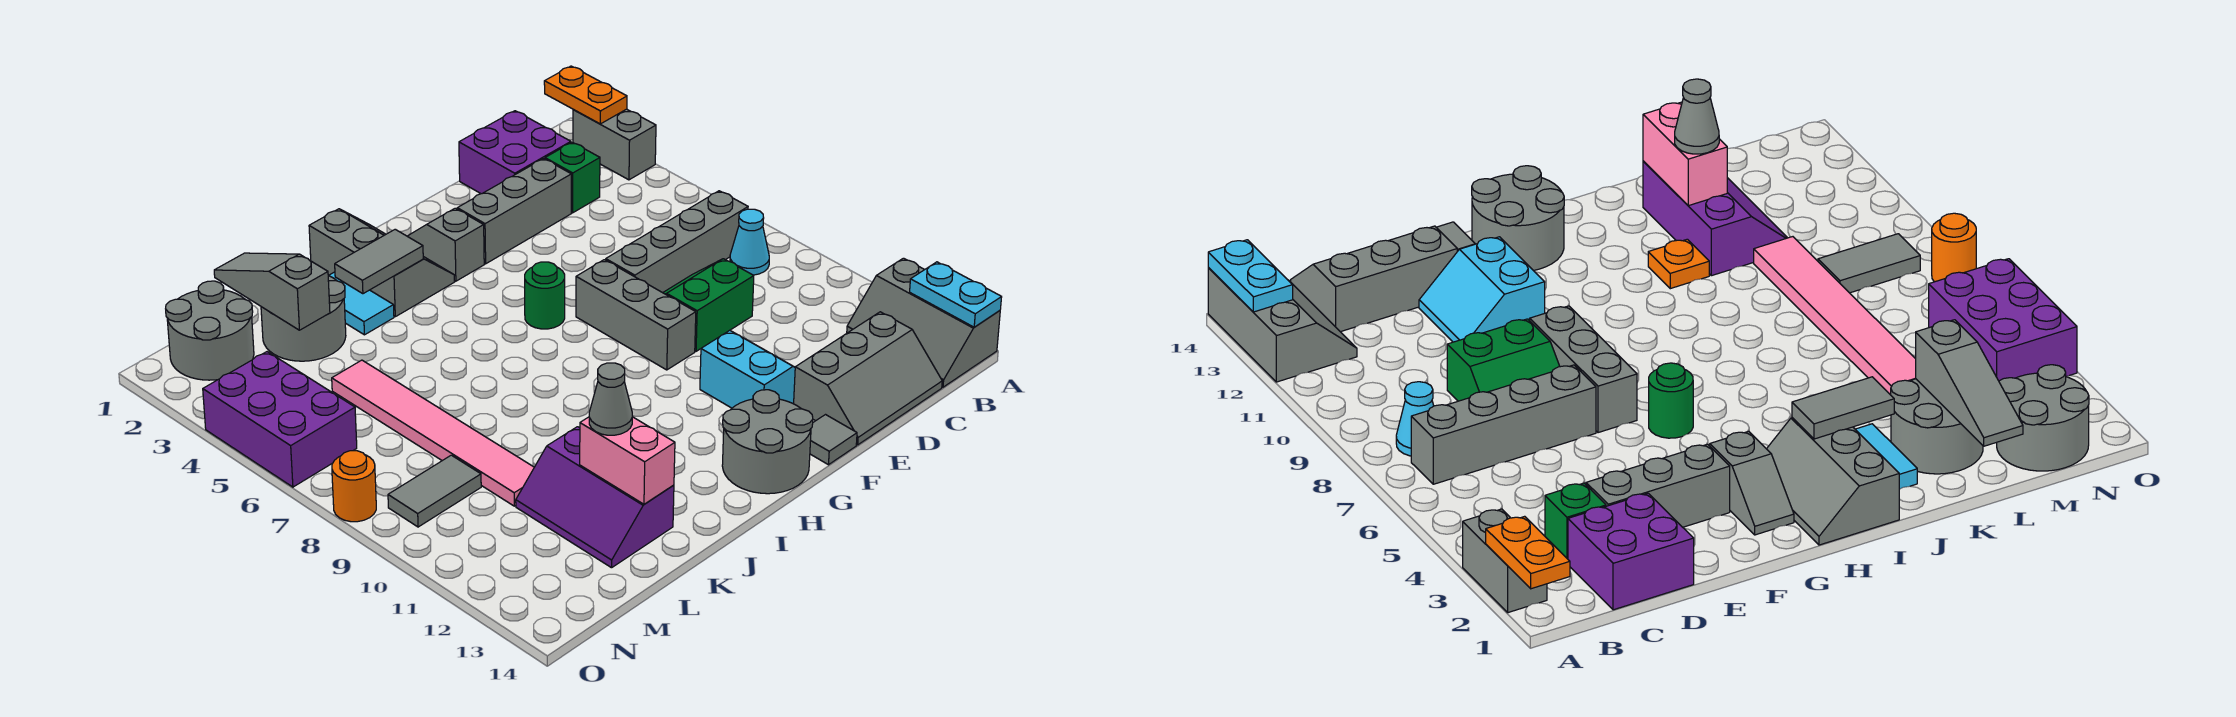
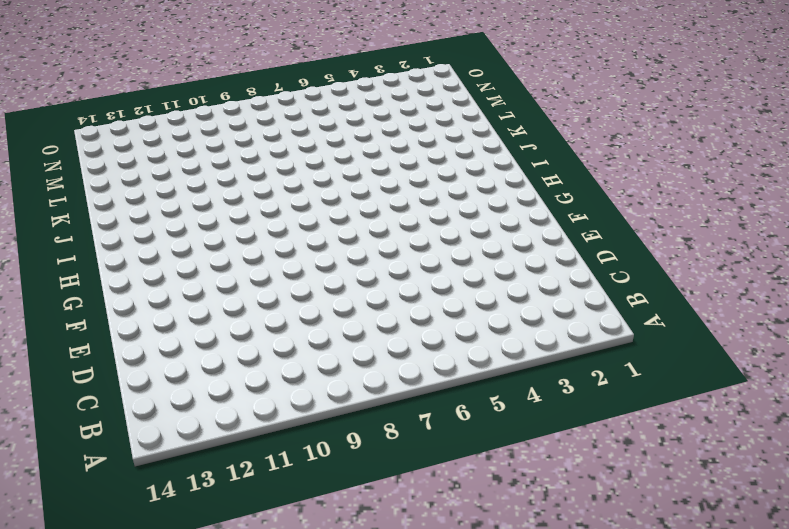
none -> grey brick A2:A3 level 1
none -> grey slope A12:B14 level 1 top A
none -> grey brick B7:E7 level 1
none -> cyan cone B8 level 1

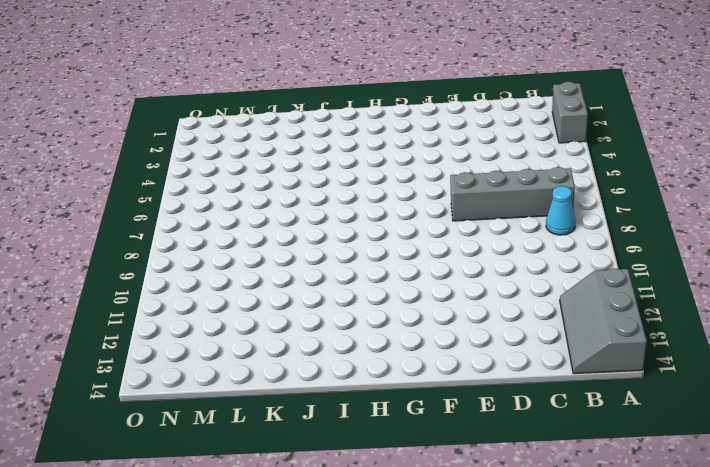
none -> purple brick C1:D2 level 1
none -> green brick C3 level 1
none -> grey slope C13:E14 level 1 top 13
none -> grey brick D3:F3 level 1

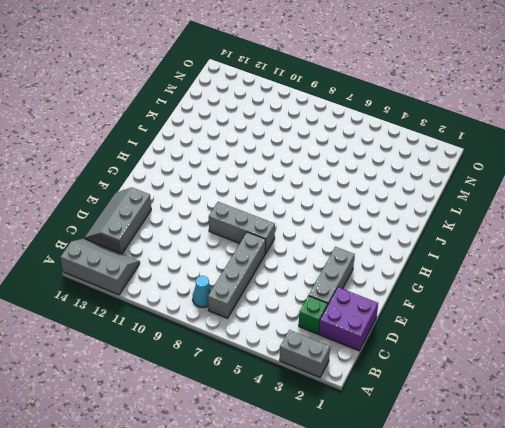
none -> green slope D8:E9 level 1 top 9
none -> cyan slope E11:F12 level 1 top F
none -> grey tile F14 level 1
none -> grey slope G2:G3 level 1 top 3

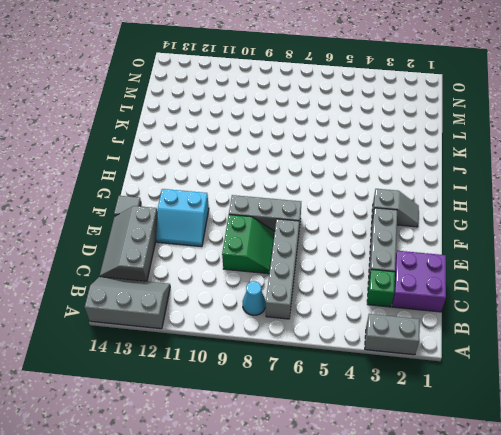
none -> green round brick G6 level 1
none -> grey round brick G13:H14 level 1
none -> grey slope H1:I3 level 1 top I
none -> cyan tile J2:J3 level 1

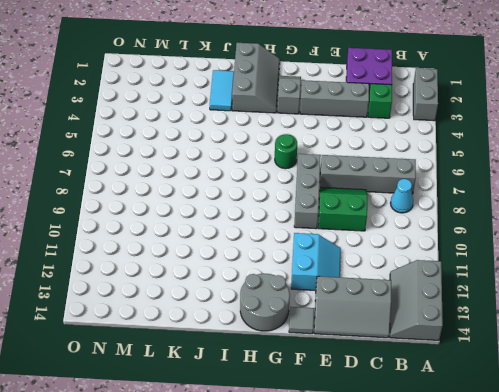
none -> orange plate J11 level 1
none -> grey round brick K2:L3 level 1
none -> purple slope K11:L13 level 1 top K
none -> pink tile L5:L10 level 1

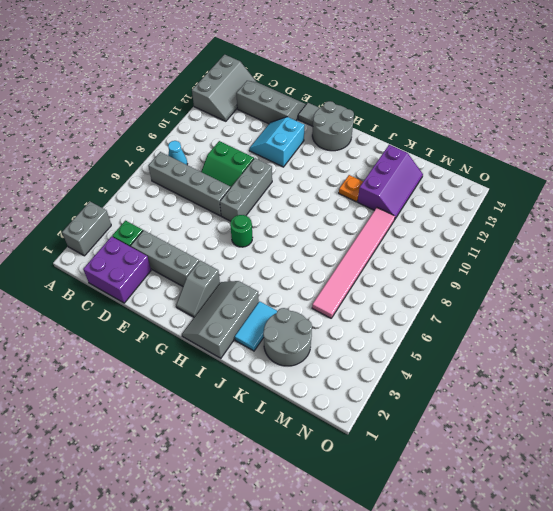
none -> grey round brick M1:N2 level 1
none -> grey tile M9:N9 level 1
none -> purple brick N4:O6 level 1
none -> orange round brick O8 level 1

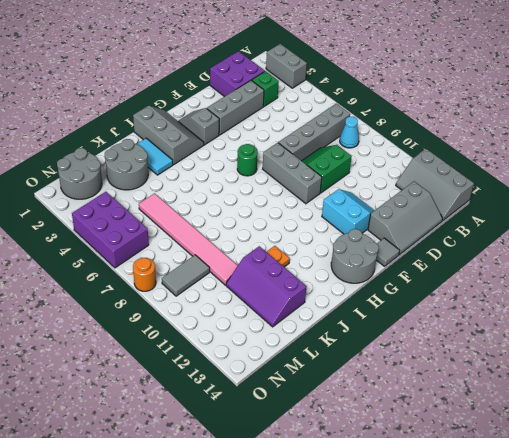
none -> orange plate A1:A2 level 2
none -> cyan plate A13:A14 level 2
none -> grey tile I3:J3 level 2
none -> pink brick K12:K13 level 2

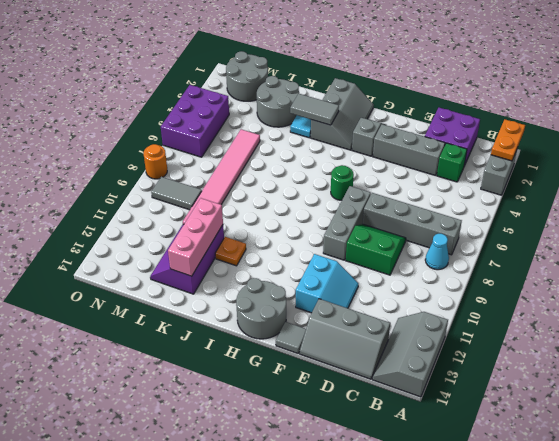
pink brick K11:K13 level 2 -> pink brick K12:K13 level 2
none -> cyan plate A13:A14 level 2
none -> grey slope L1:L3 level 2 top 3
none -> grey cone K12 level 3

